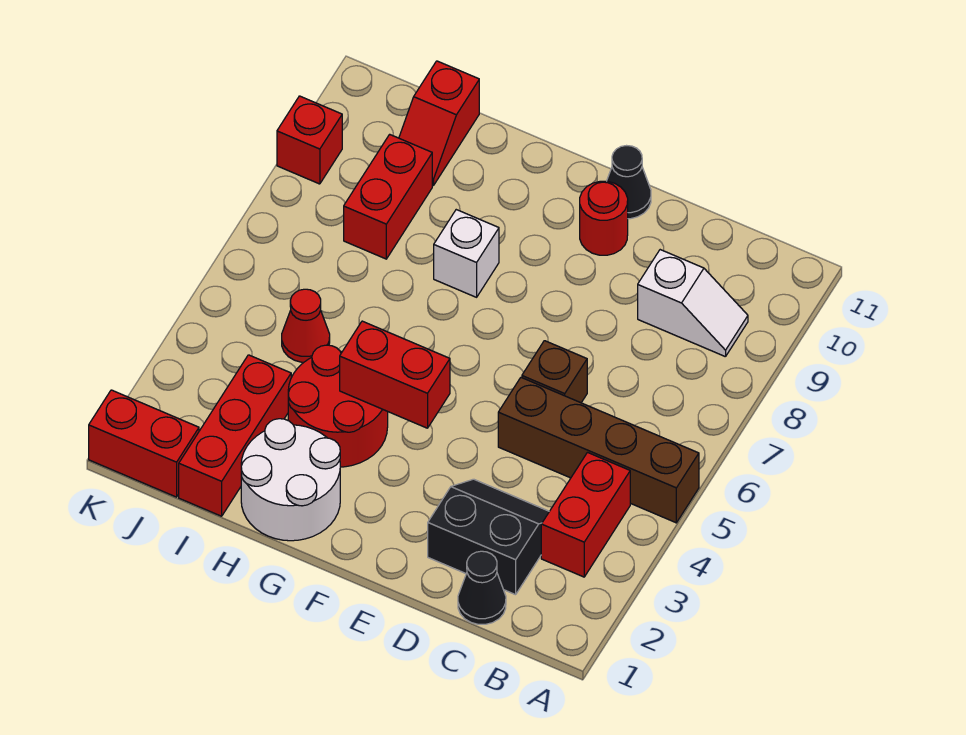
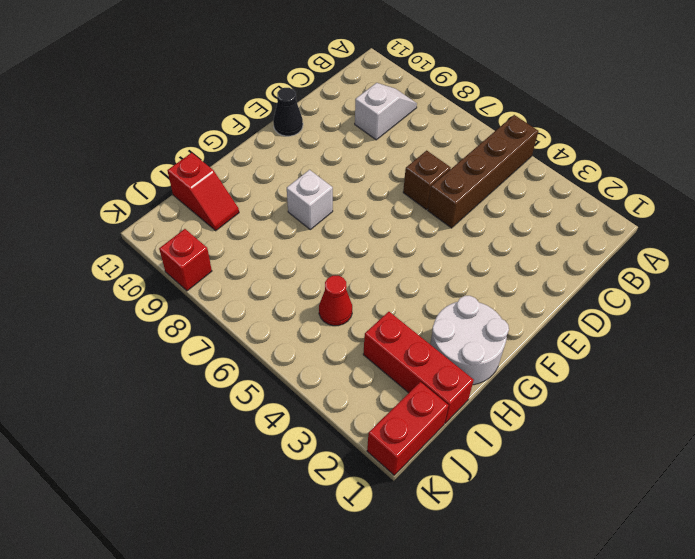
none -> red brick B3:B4 level 1
none -> black cone C1 level 1
none -> black slope C2:D3 level 1 top 2

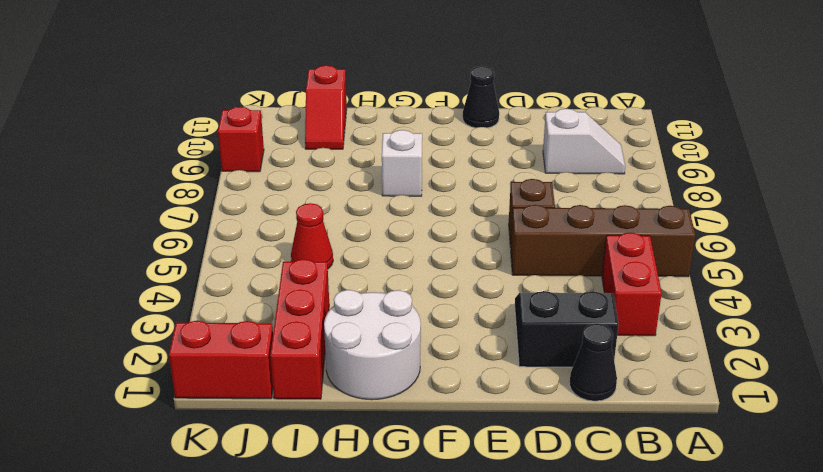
none -> red round brick E10 level 1
none -> red round brick G3:H4 level 1
none -> red brick I8:I9 level 1

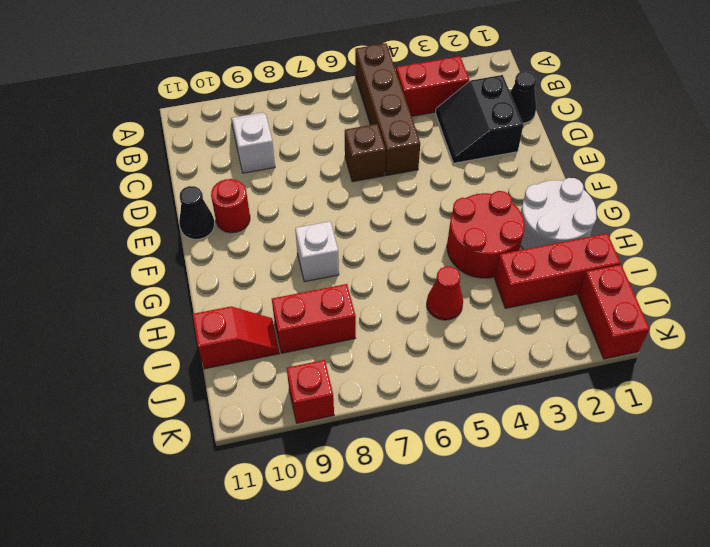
none -> red brick F4:G4 level 2

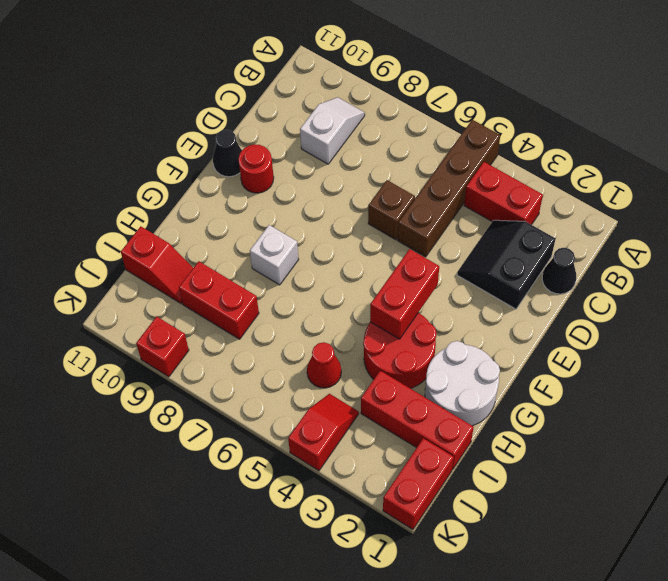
red slope J4:K4 level 1 top K -> none

